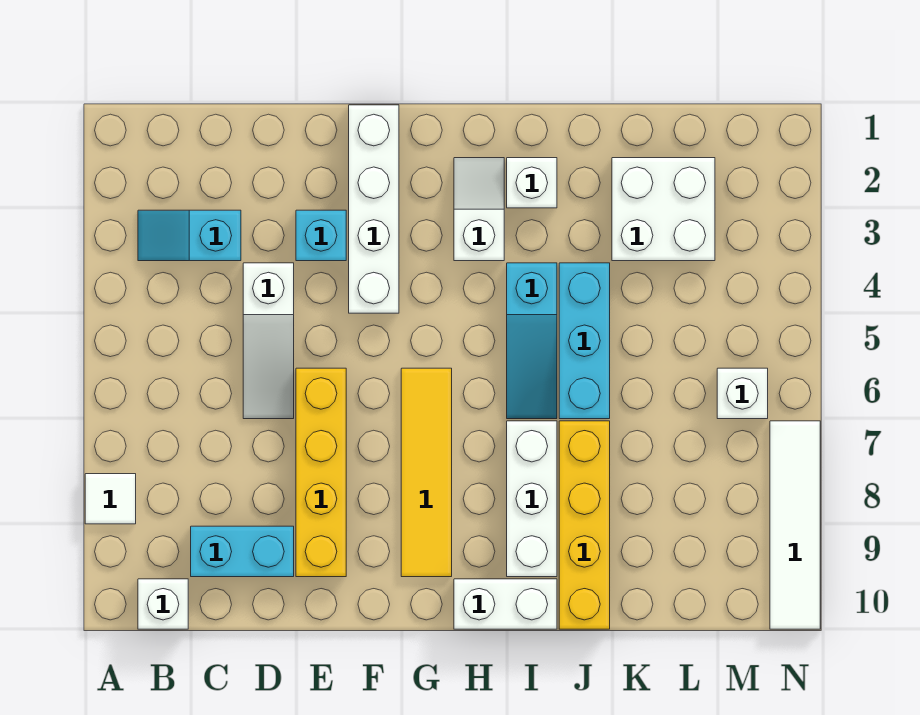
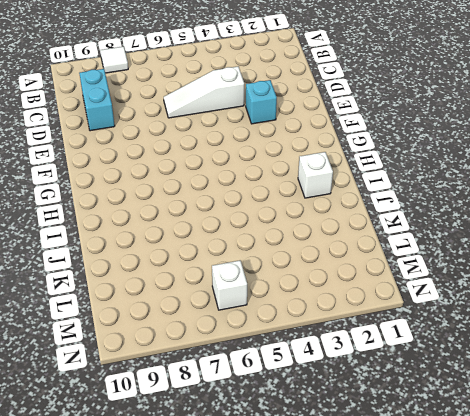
none -> cyan slope B3:C3 level 1 top C
none -> white brick B10 level 1
none -> yellow brick E6:E9 level 1

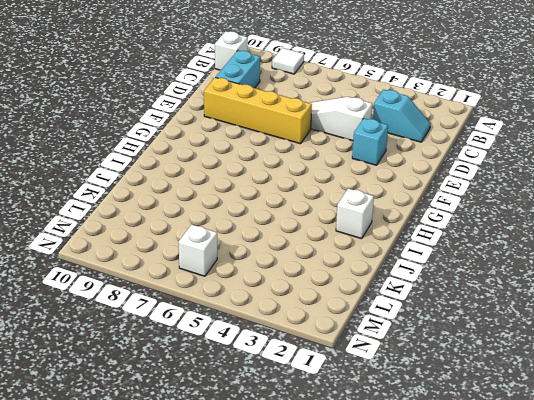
cyan slope C2:C3 level 1 top 3 -> cyan slope B3:C3 level 1 top C
none -> white brick F1:F4 level 1
none -> yellow tile G6:G9 level 1
none -> white slope H2:H3 level 1 top 3

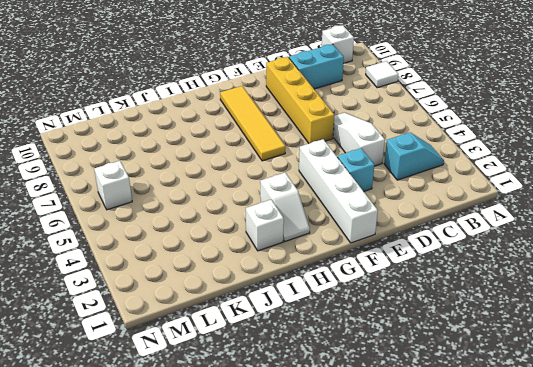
none -> white brick H10:I10 level 1
none -> cyan slope I4:I6 level 1 top 4
none -> white brick I7:I9 level 1

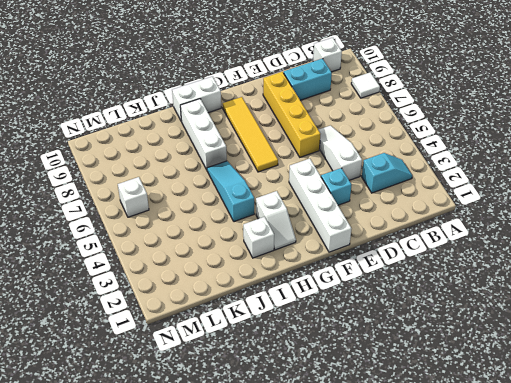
none -> cyan brick J4:J6 level 1
none -> yellow brick J7:J10 level 1
none -> white brick K2:L3 level 1

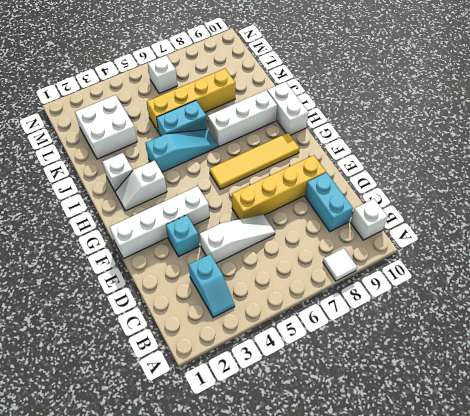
cyan brick J5:J6 level 1 -> cyan brick J4:J6 level 1
yellow brick K5:K8 level 1 -> yellow brick J7:J10 level 1
none -> white tile N7:N10 level 1

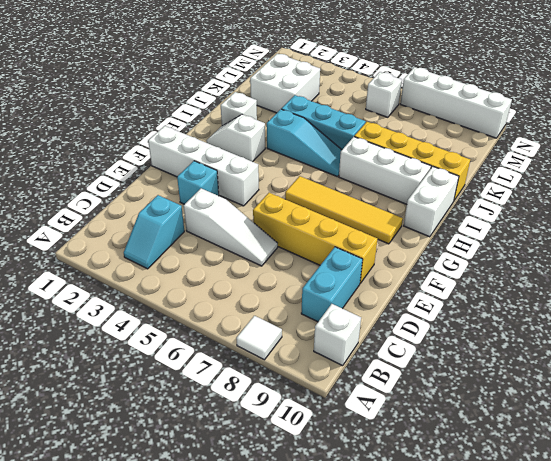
white brick N7:N10 level 1 -> white tile N7:N10 level 1

